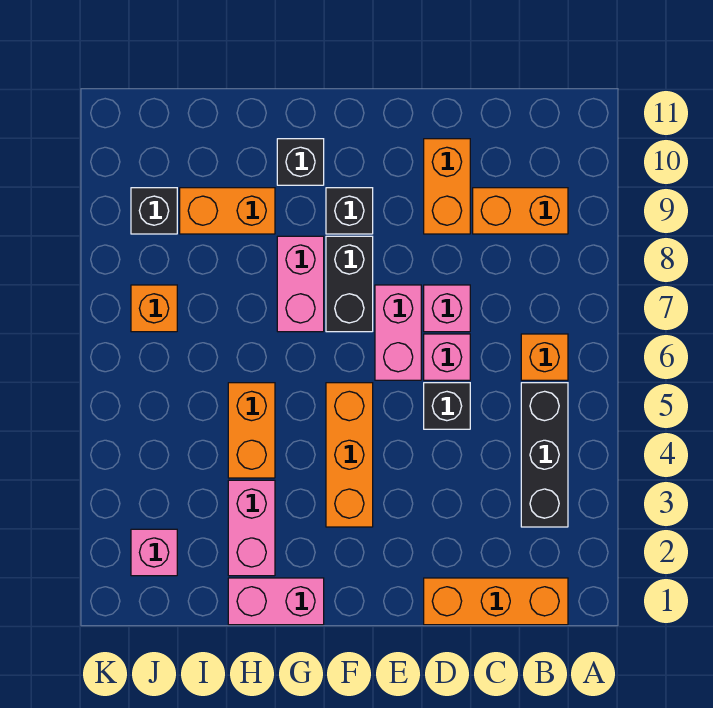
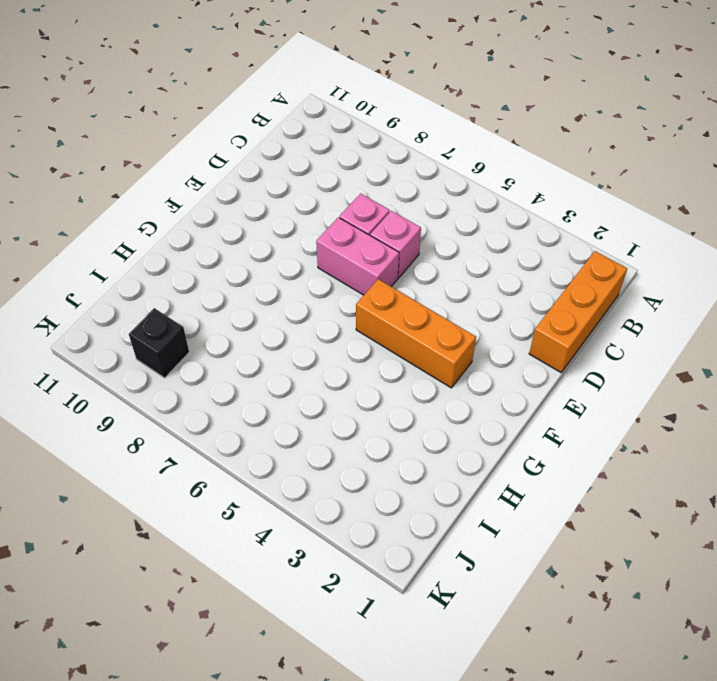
none -> black brick B3:B5 level 1
none -> orange brick B6 level 1
none -> orange brick B9:C9 level 1

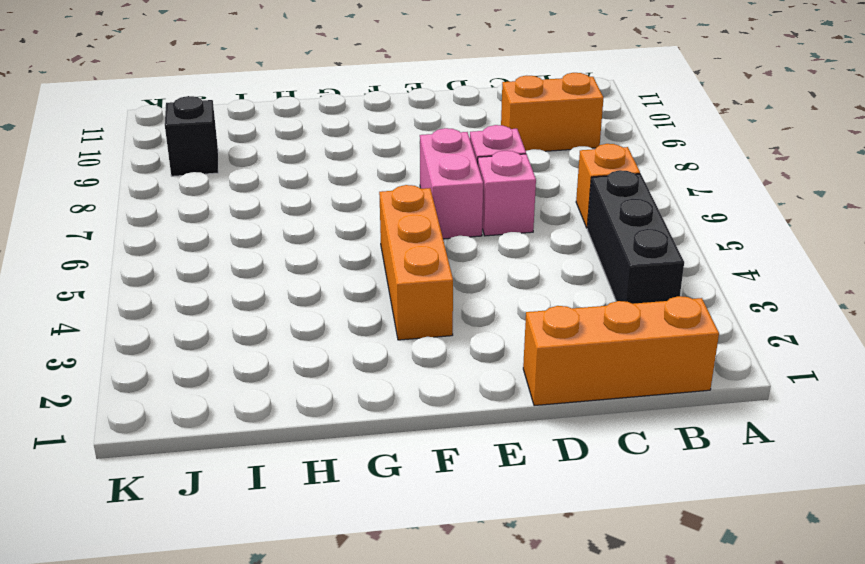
none -> black brick D5 level 1
none -> orange brick D9:D10 level 1
none -> black brick F7:F8 level 1

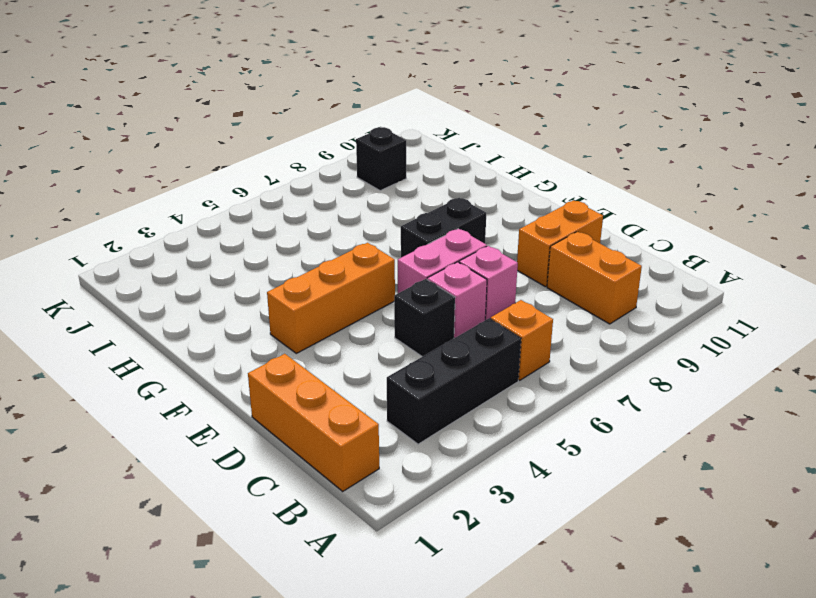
none -> black brick F9 level 1
none -> pink brick G1:H1 level 1
none -> pink brick G7:G8 level 1

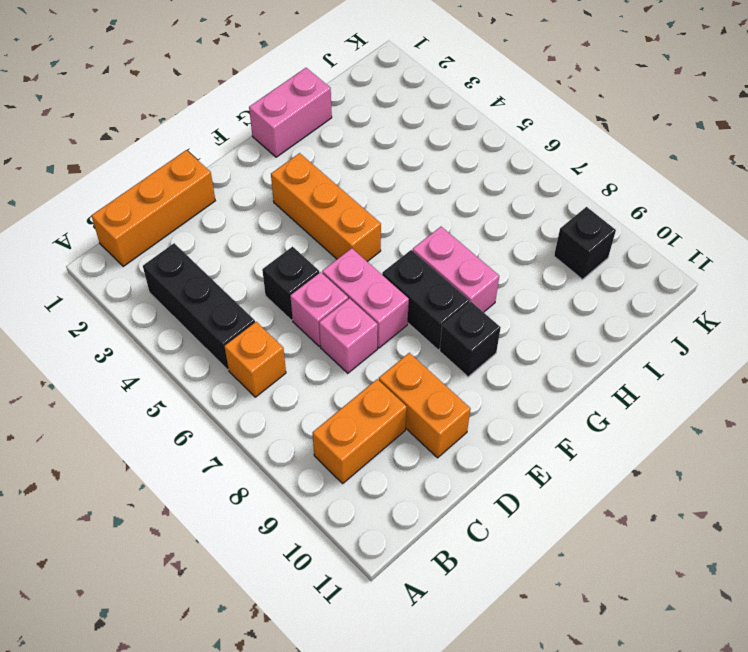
none -> black brick G10 level 1
none -> pink brick H2:H3 level 1
none -> orange brick H4:H5 level 1

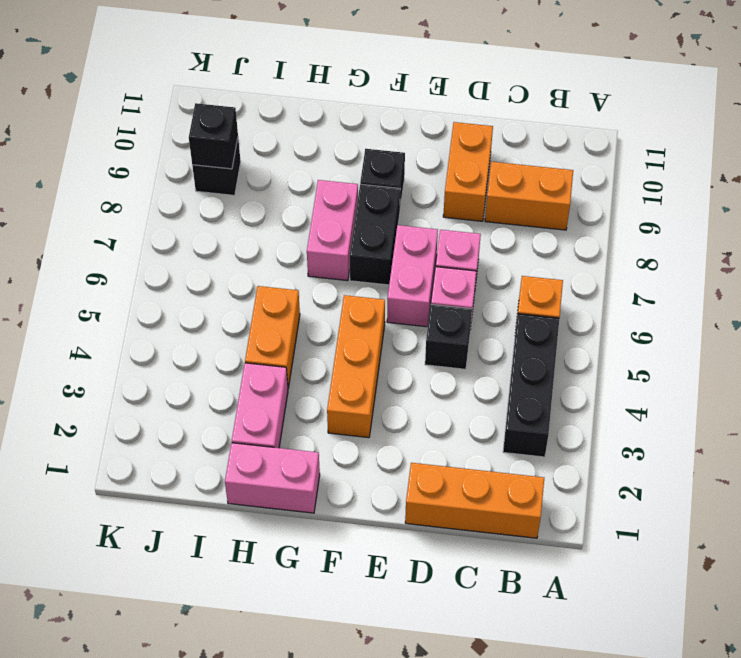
black brick J9 level 2 -> black brick G10 level 1
none -> orange brick H9:I9 level 1
none -> pink brick J2 level 1
none -> orange brick J7 level 1

